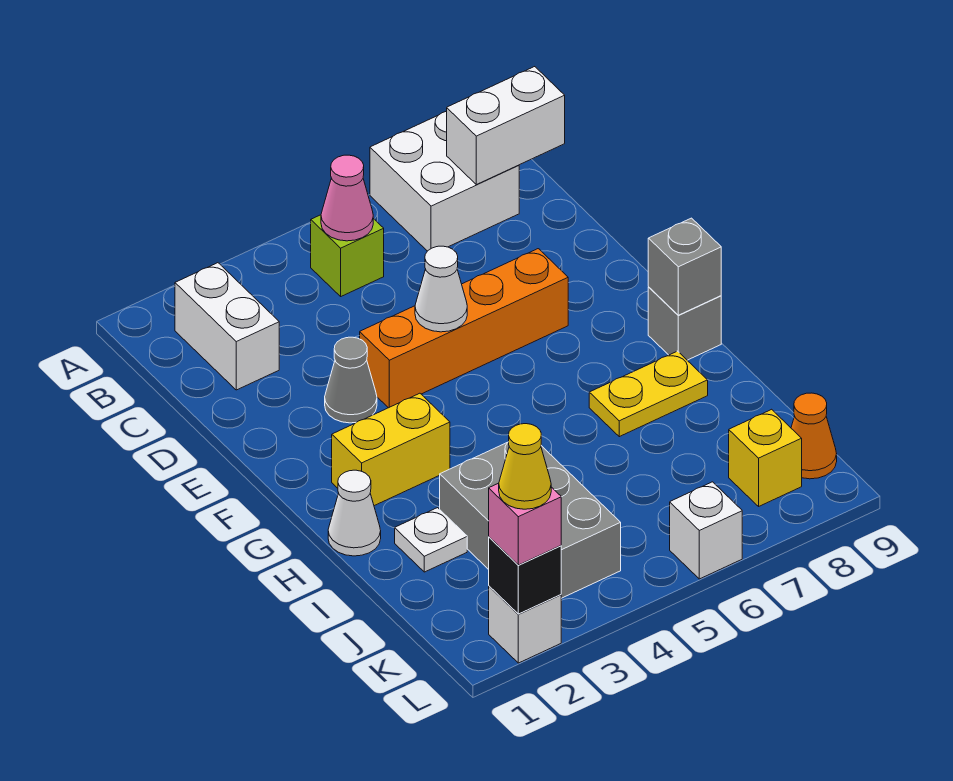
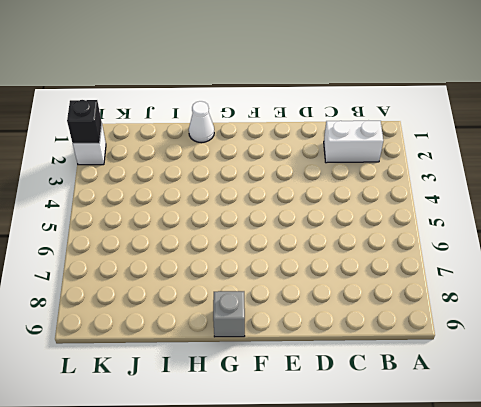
none -> white brick A7:B8 level 1
none -> lime brick B5 level 1
none -> grey cone E3 level 1

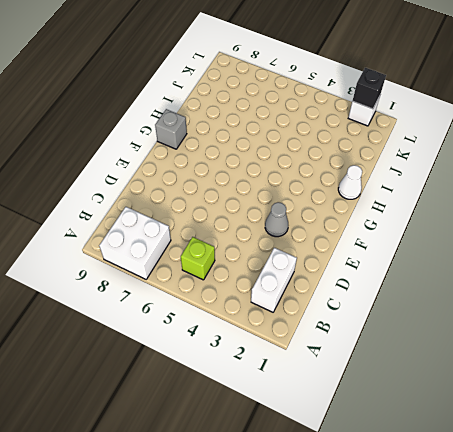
none -> orange brick E4:E7 level 1
none -> yellow brick G2:G3 level 1
none -> yellow plate H7:H8 level 1

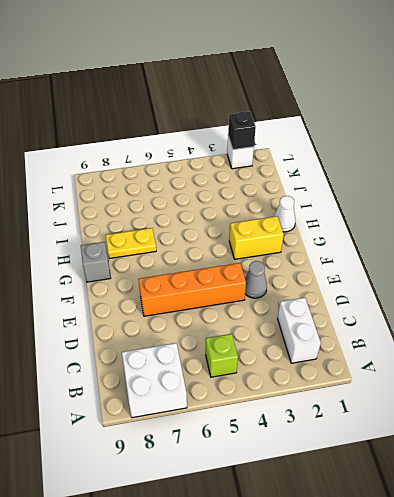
none -> white plate I2 level 1
none -> grey brick I3:K4 level 1
none -> yellow brick K8 level 1

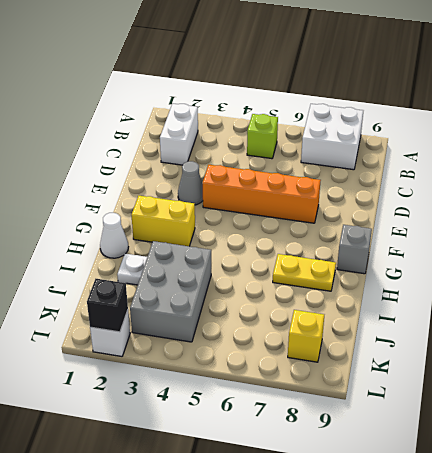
none -> orange cone K9 level 1
none -> white brick L6 level 1
none -> pink cone B5 level 2

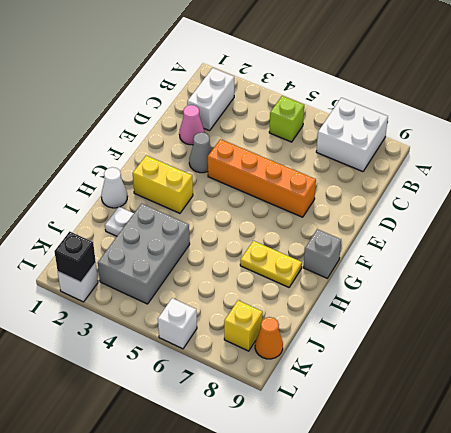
pink cone D2 level 1 -> pink cone B5 level 2
none -> white brick B8:B9 level 2
none -> white cone E5 level 2
none -> grey brick G9 level 2

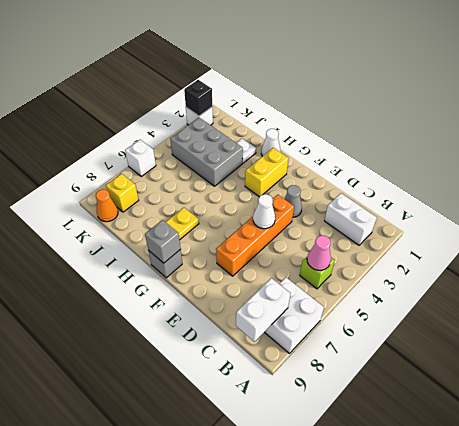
none -> pink brick L2 level 3
none -> yellow cone L2 level 4

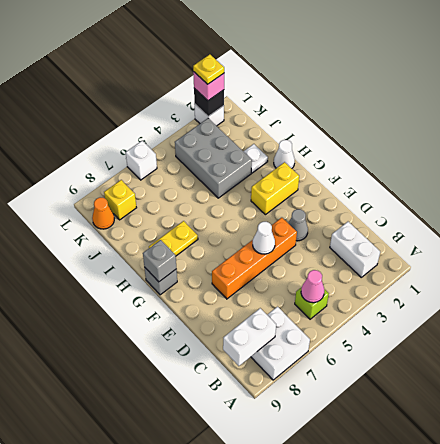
yellow plate L2 level 4 -> yellow cone L2 level 4

